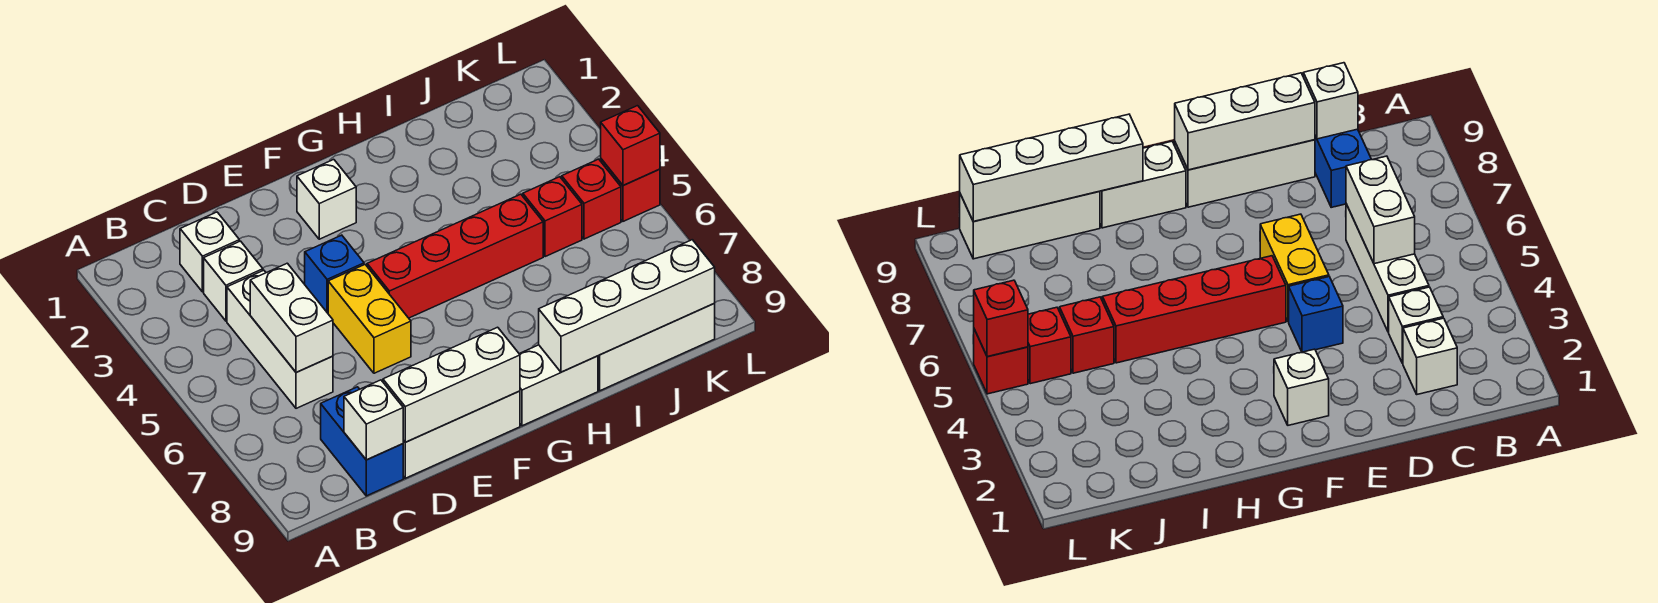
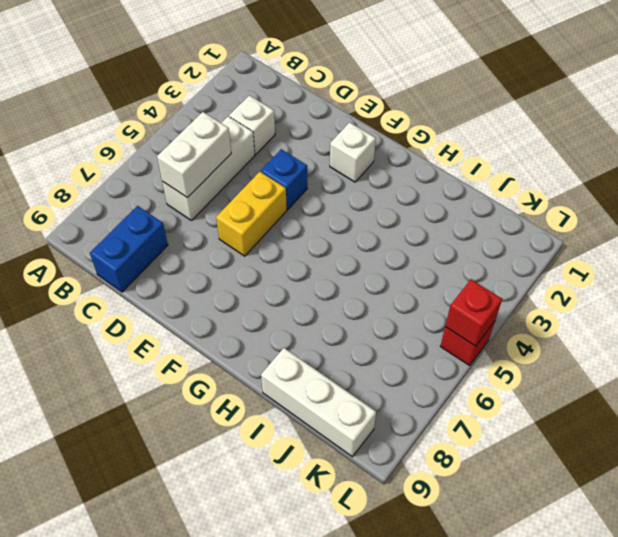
none -> white brick C2 level 1
none -> white brick D9:F9 level 1
none -> red brick F5:I5 level 1

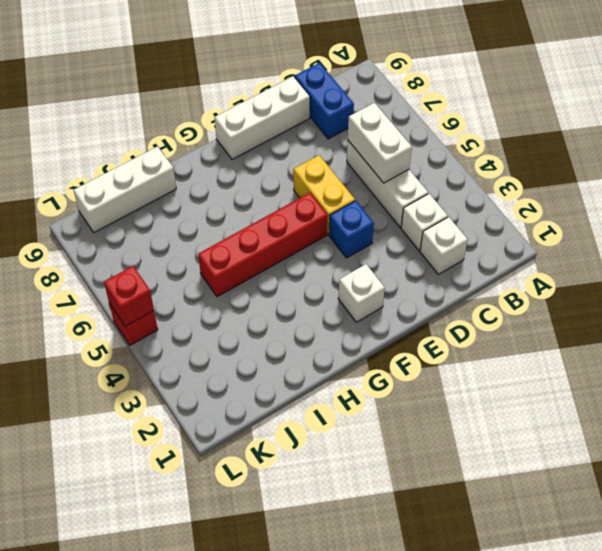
none -> white brick G9:H9 level 1
none -> red brick J5 level 1
none -> red brick K5 level 1

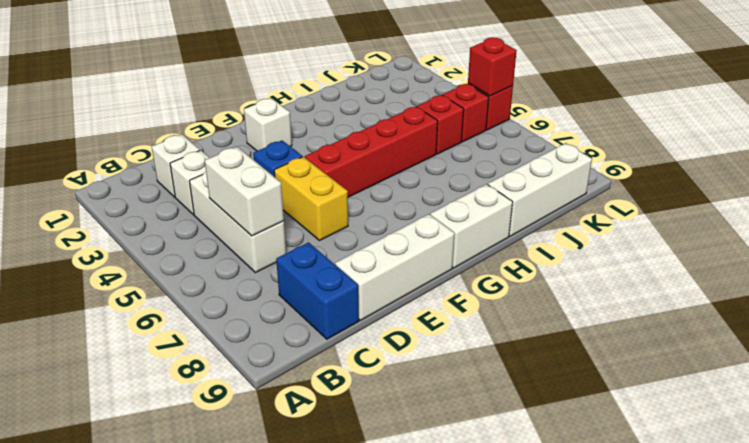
none -> white brick C9 level 2
none -> white brick D9:F9 level 2
none -> white brick H9:K9 level 2

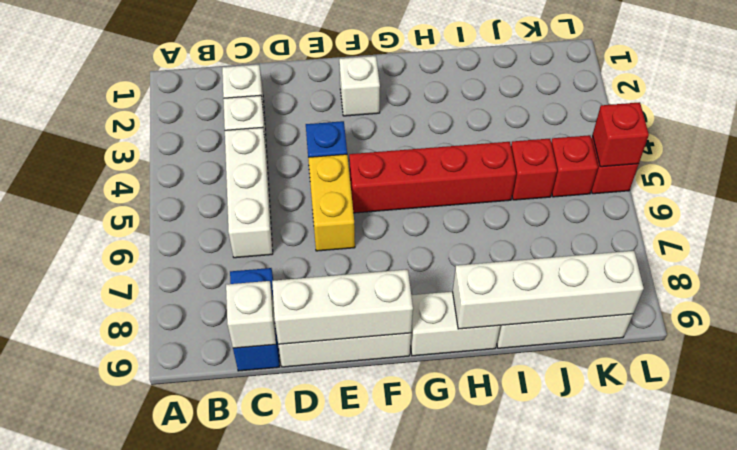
none -> white brick C5:C6 level 2

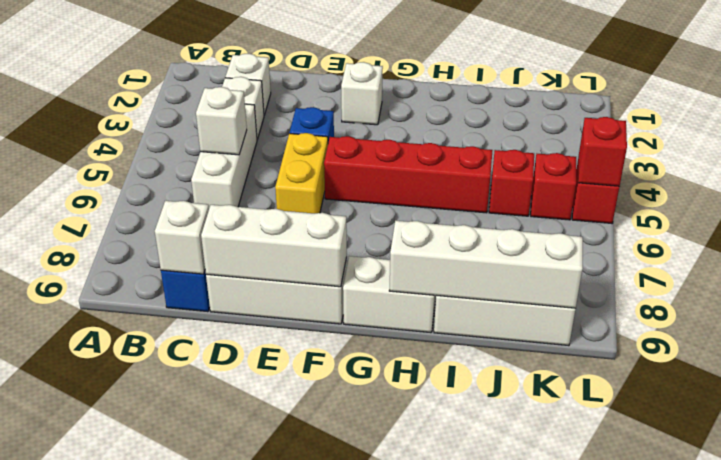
white brick C5 level 2 -> white brick C5:C6 level 2

